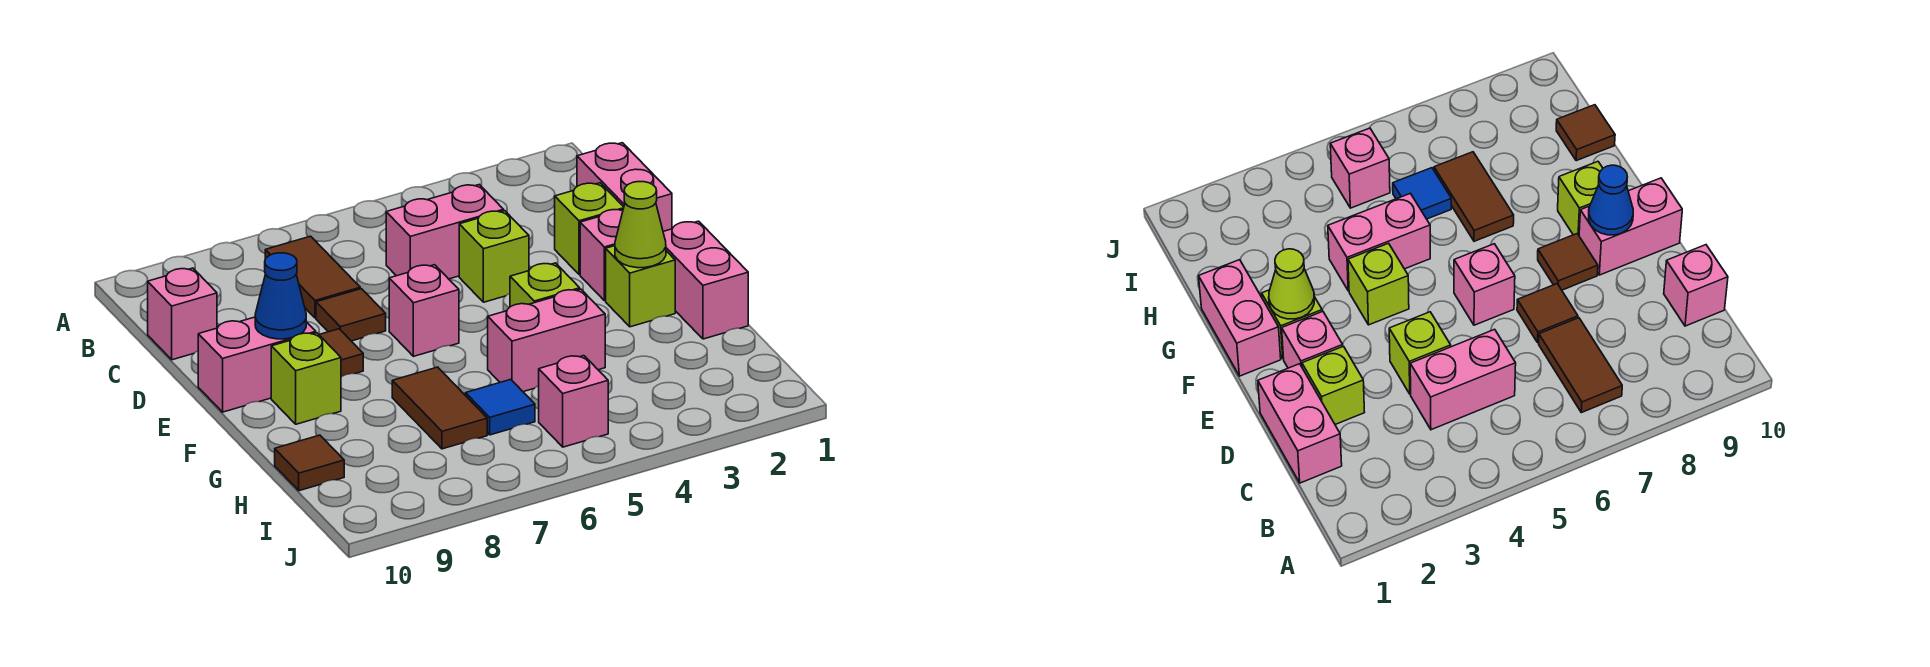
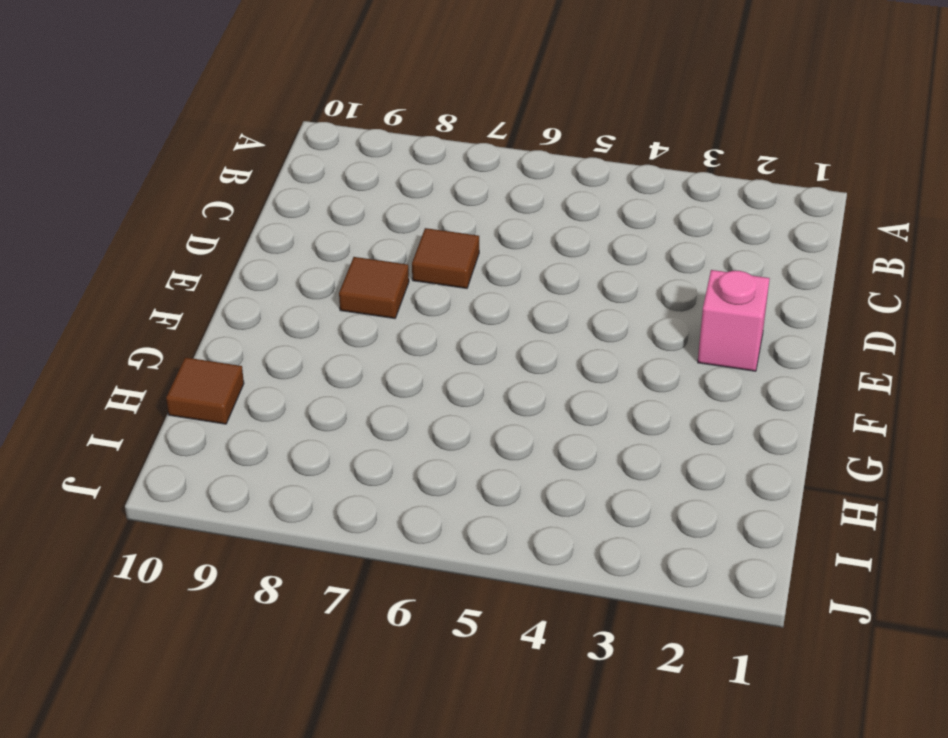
none -> brown tile B7:C7 level 1
none -> pink brick C1:D1 level 1
none -> pink brick C4:C5 level 1

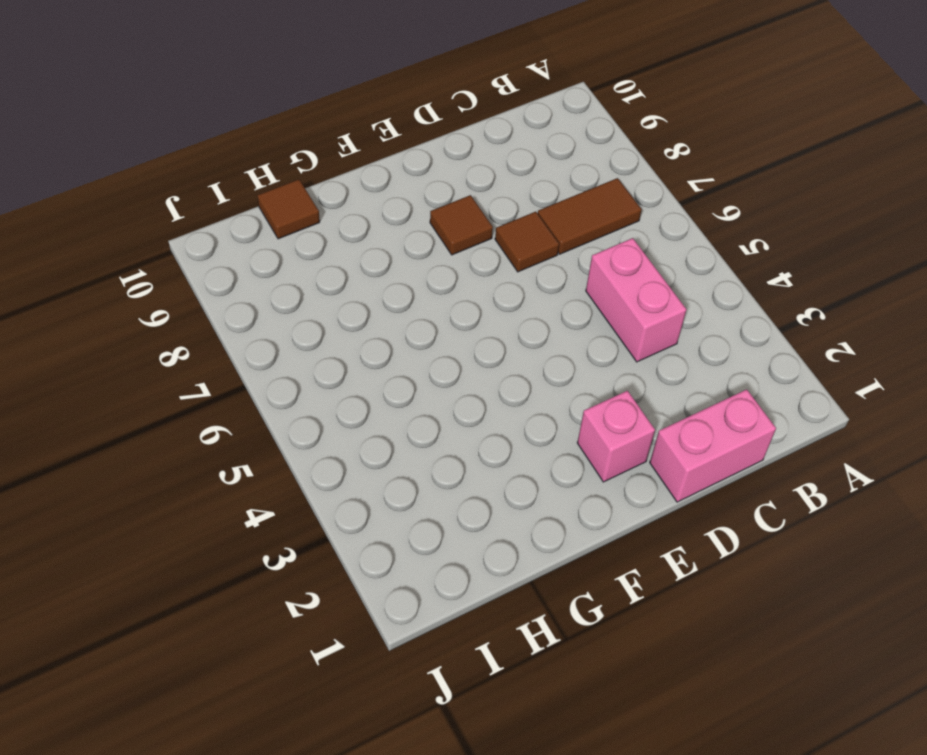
none -> pink brick C10 level 1
none -> lime brick D2 level 1
none -> lime brick D4 level 1

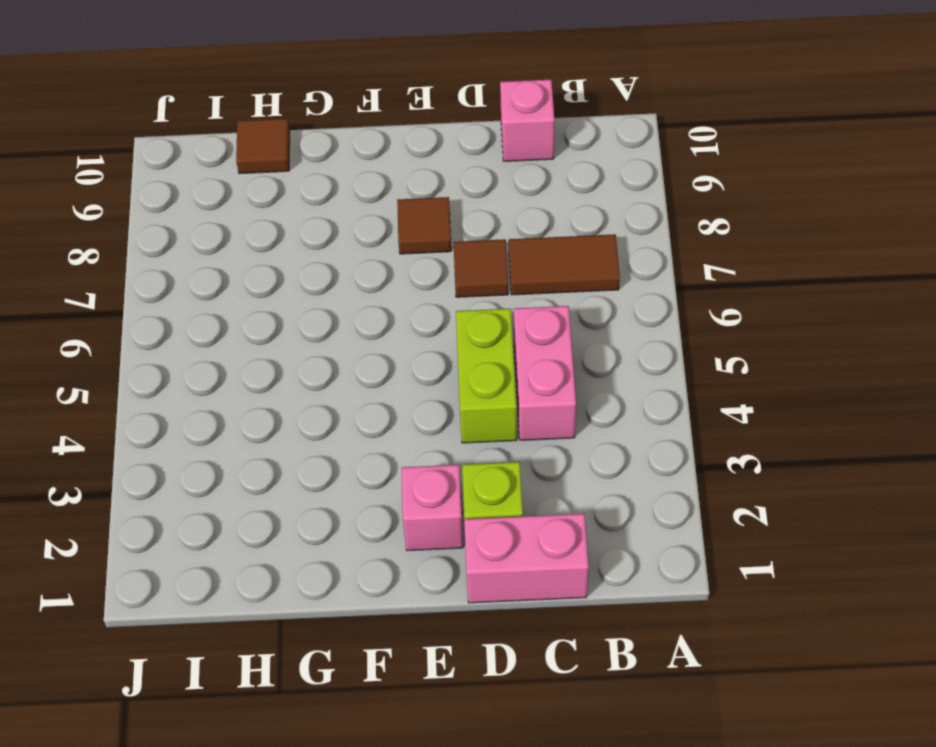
lime brick D4:D5 level 1 -> lime brick D4 level 1
none -> pink brick E6 level 1
none -> pink brick E9:E10 level 1
none -> pink brick F1:G1 level 1

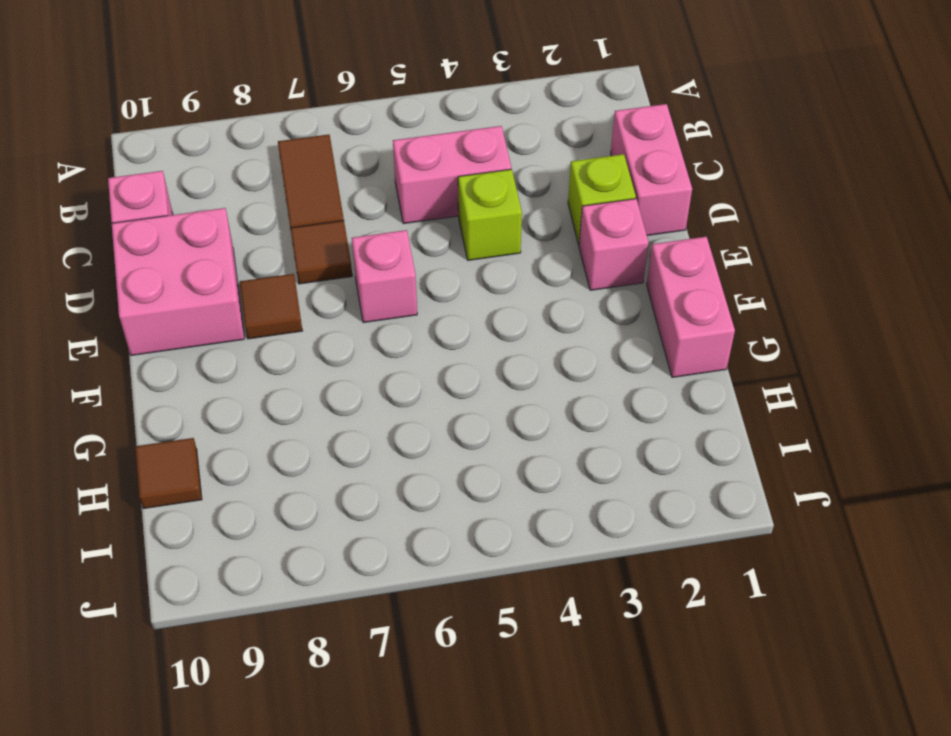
pink brick D9:E10 level 1 -> pink brick E9:E10 level 1
none -> lime brick F2 level 1
none -> lime brick F4 level 1
none -> lime brick F9 level 1

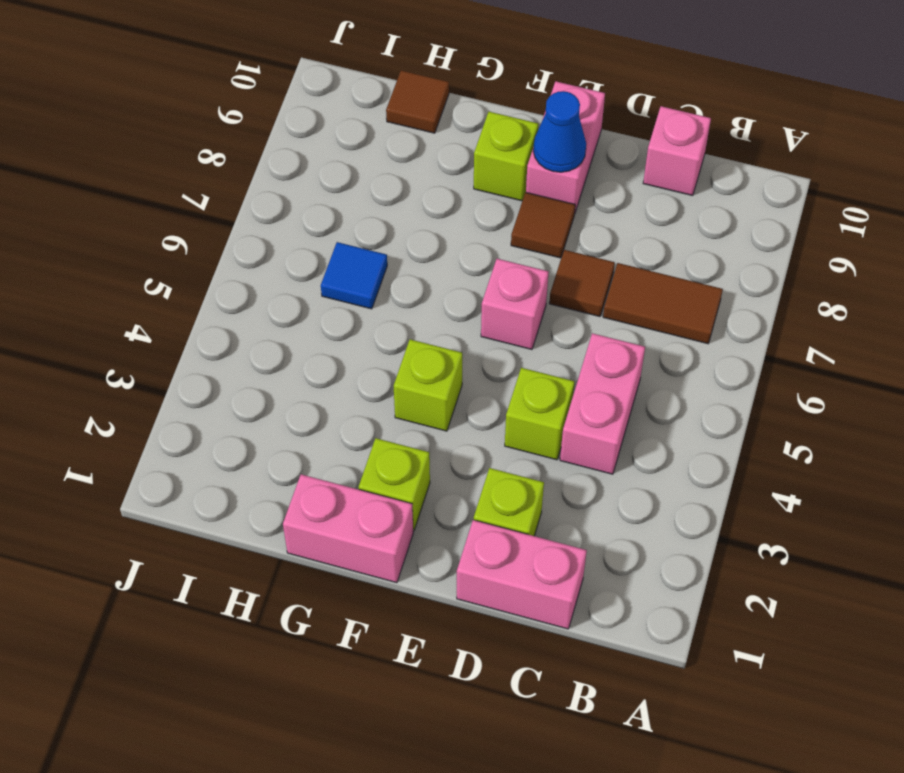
none -> pink brick E2 level 1
none -> pink brick G4:G5 level 1
none -> brown tile G7:H7 level 1

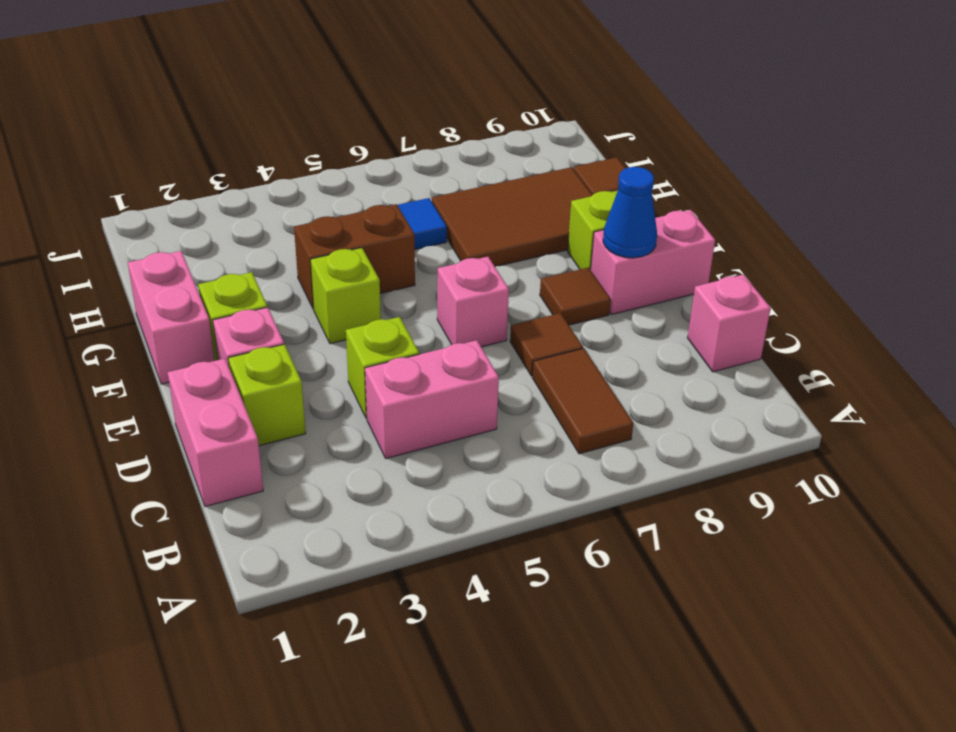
brown brick G4:G5 level 1 -> pink brick G4:G5 level 1
brown tile G7:H9 level 1 -> brown tile G7:H7 level 1
none -> pink brick I5 level 1
none -> lime cone F2 level 2

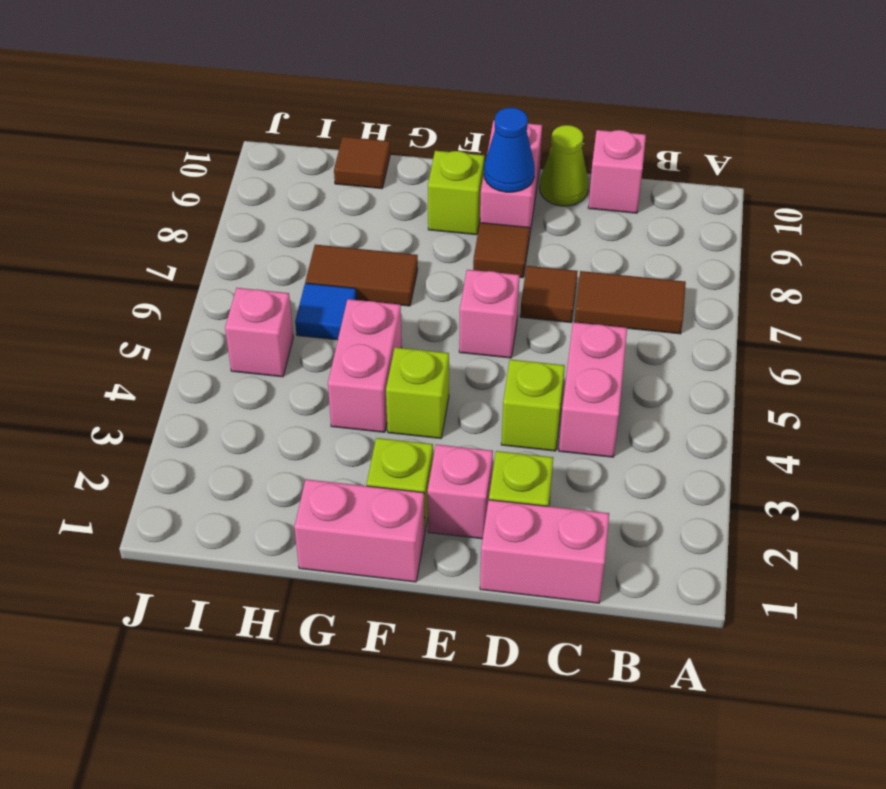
lime cone D10 level 1 -> lime cone F2 level 2

